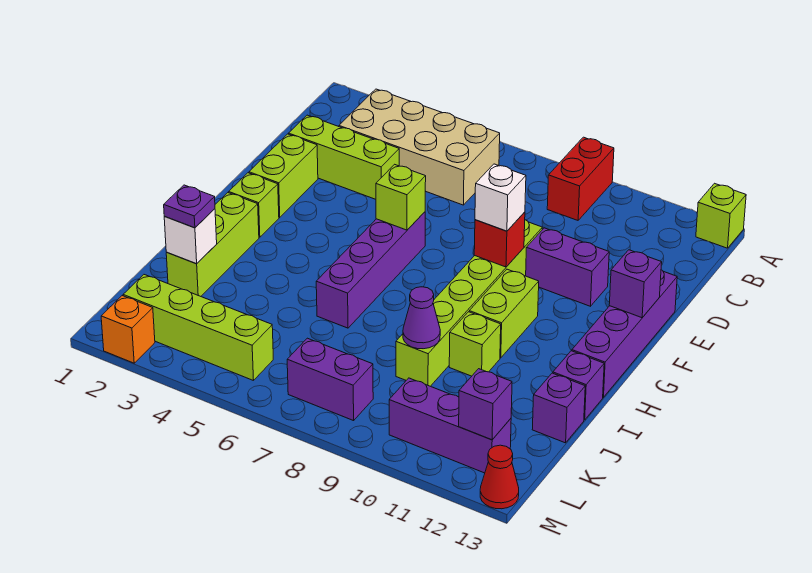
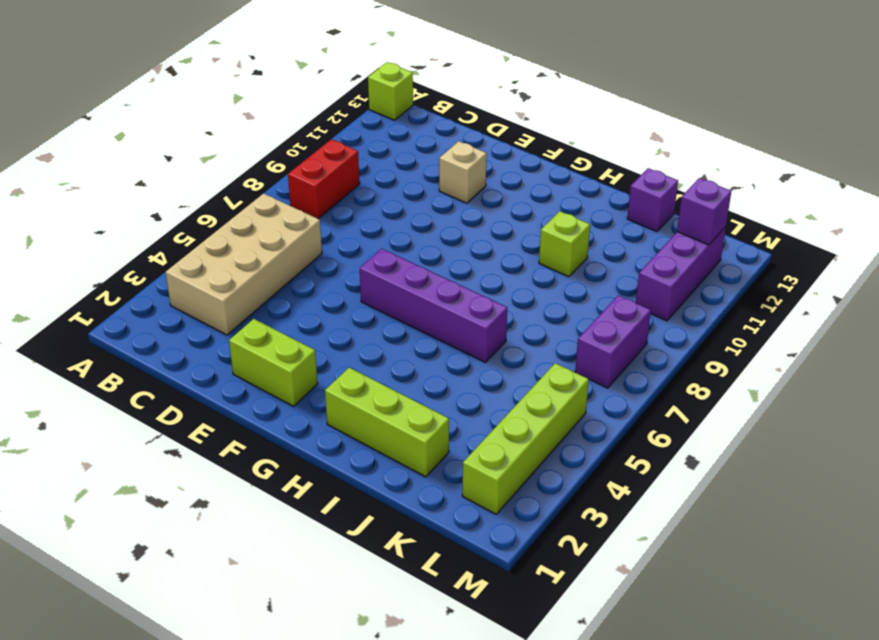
red brick B8:B9 level 1 -> red brick A9:B9 level 1
tan brick E11 level 1 -> purple brick E10:E11 level 1
none -> lime brick D2:D4 level 1
none -> lime brick E9:J9 level 1
none -> purple brick E13:H13 level 1

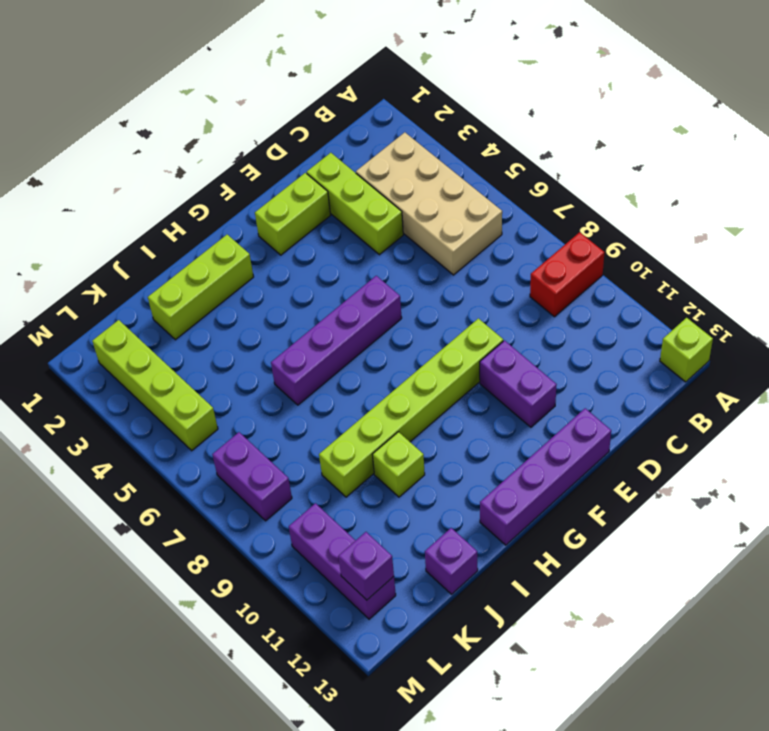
none -> lime brick G2 level 1
none -> lime brick G10:H10 level 1
none -> purple brick I13 level 1

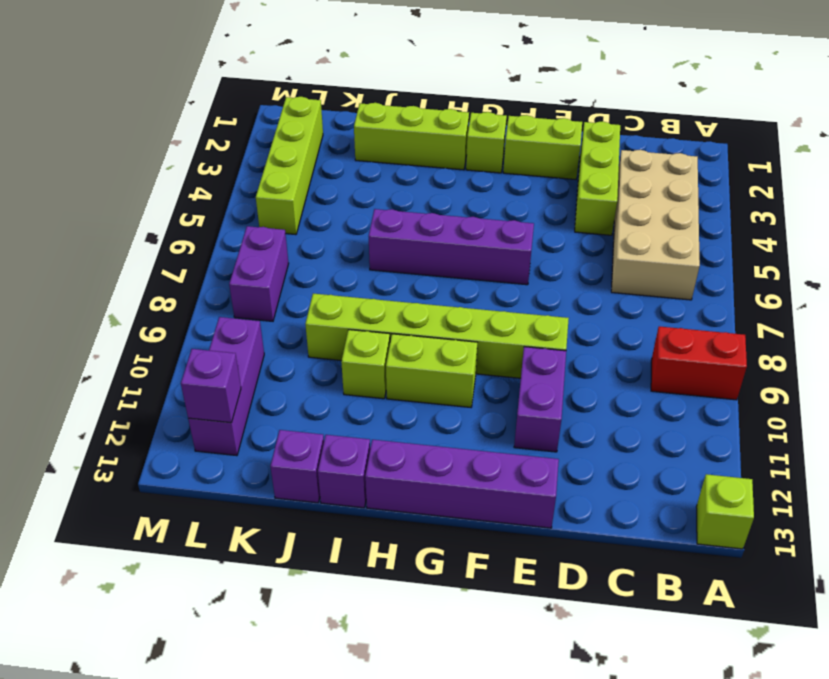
none -> orange brick M2 level 1
none -> red cone M13 level 1
none -> lime brick F6 level 2

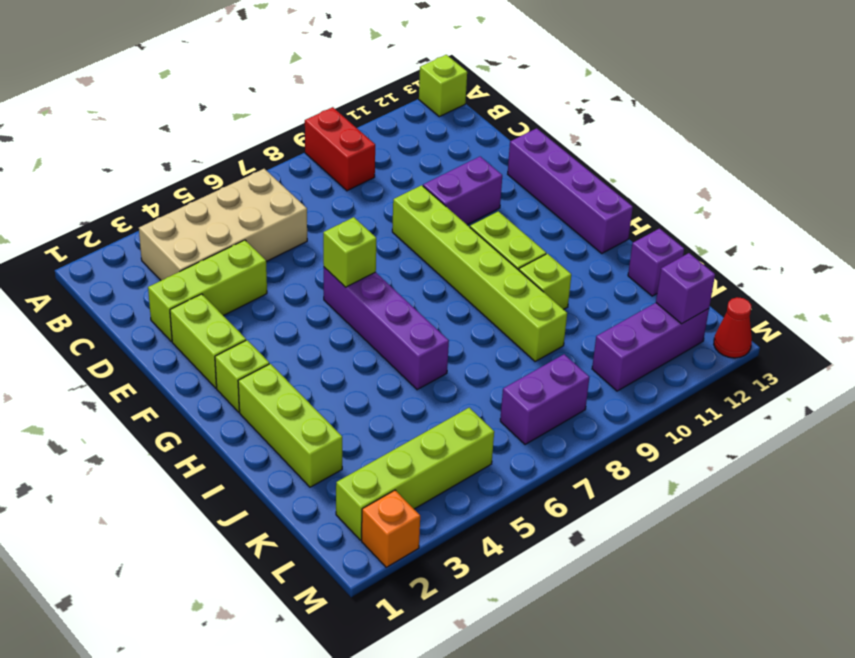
none -> purple brick I13 level 1
none -> red brick F9 level 2
none -> purple brick F13 level 2

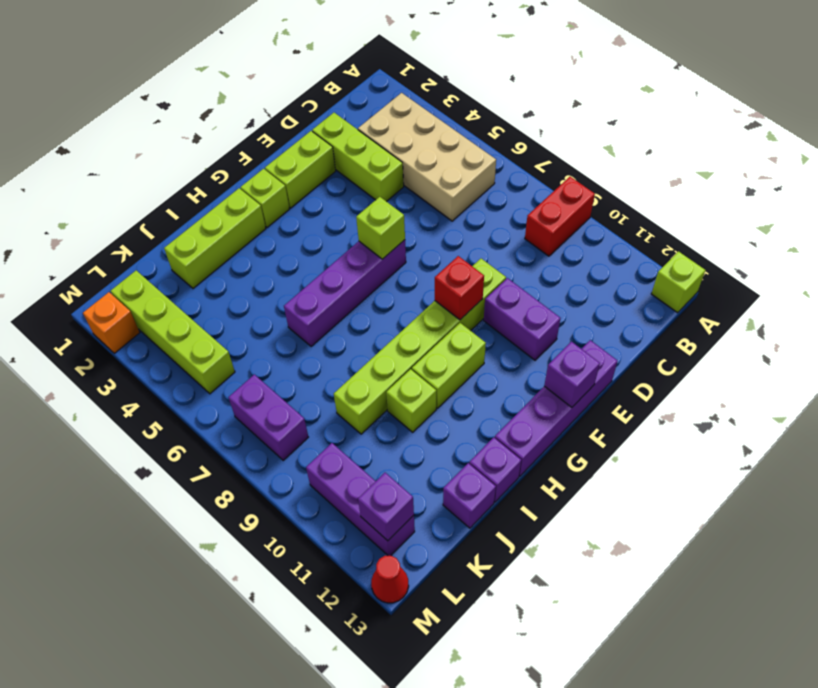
none -> white brick J2 level 2
none -> purple cone J9 level 2
none -> white brick F9 level 3

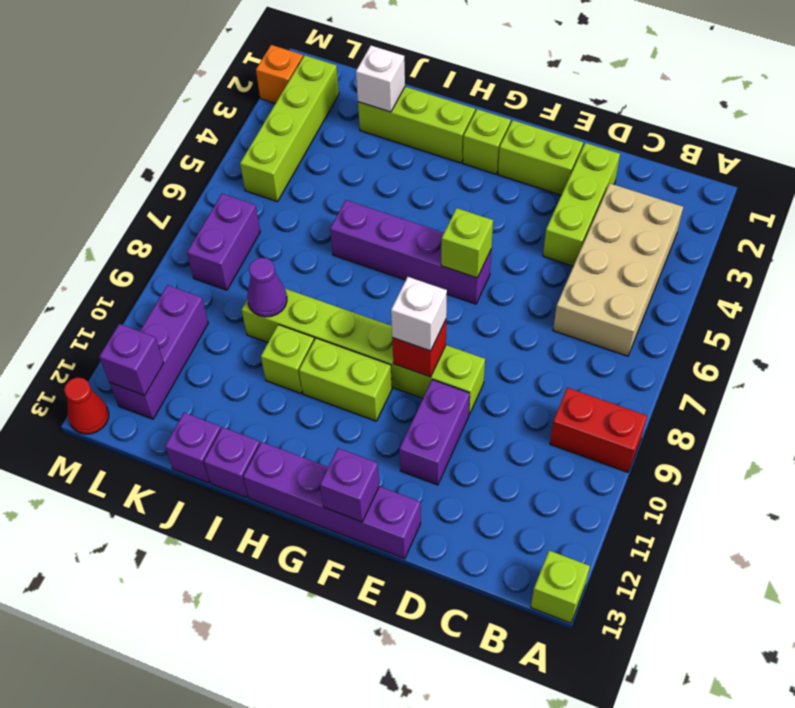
none -> purple plate J2 level 3

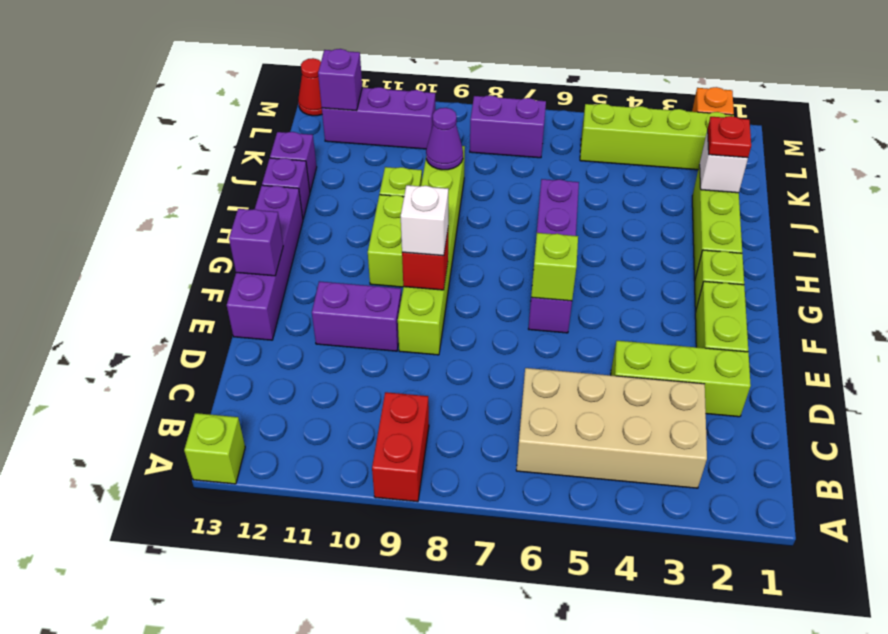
red plate J2 level 3 -> purple plate J2 level 3

